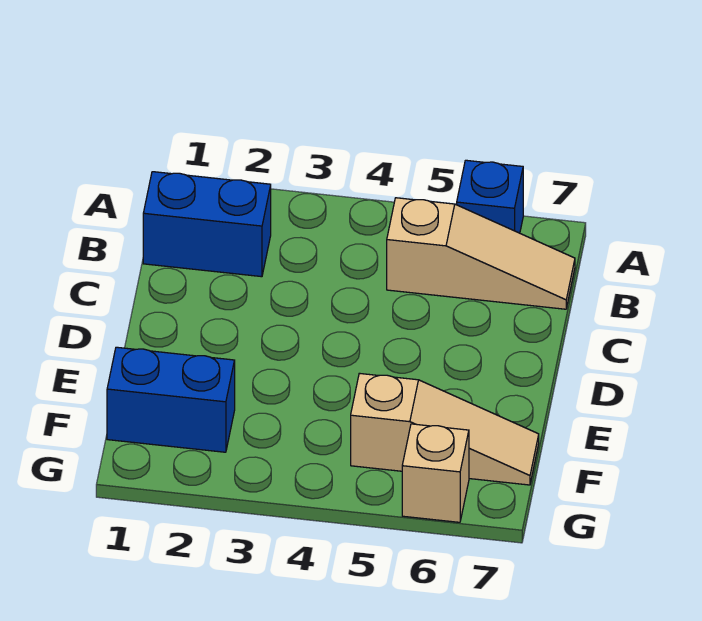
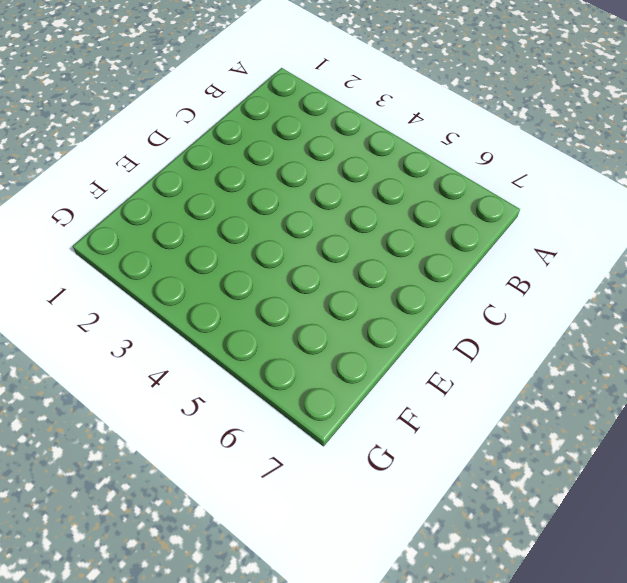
none -> blue brick A6 level 1
none -> blue brick B1:B2 level 1

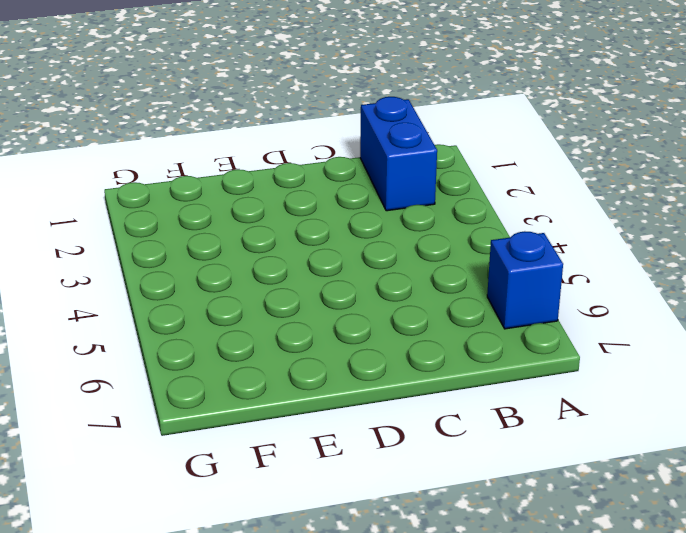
none -> tan slope B5:B7 level 1 top 5
none -> blue brick F1:F2 level 1

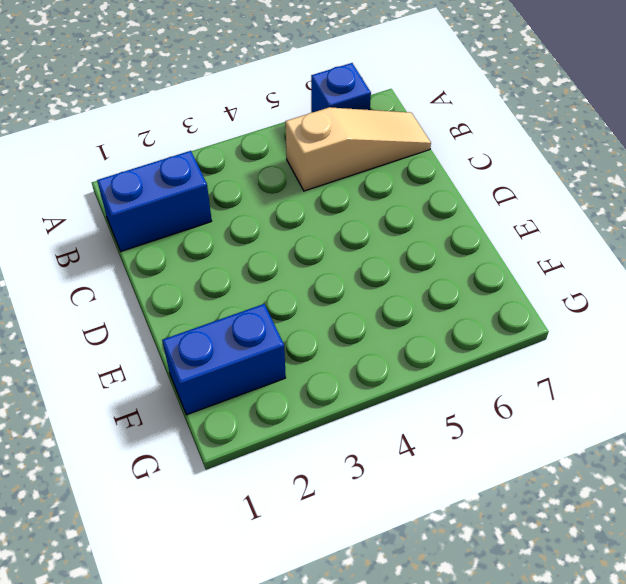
none -> tan slope F5:F7 level 1 top 5
none -> tan brick G6 level 1

